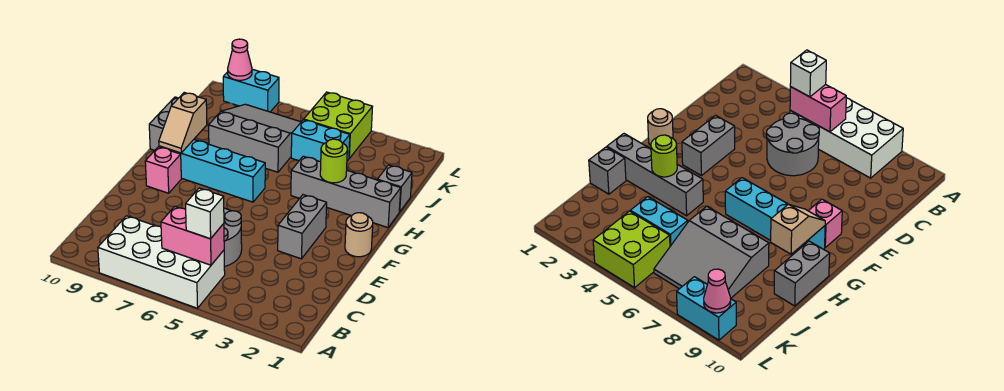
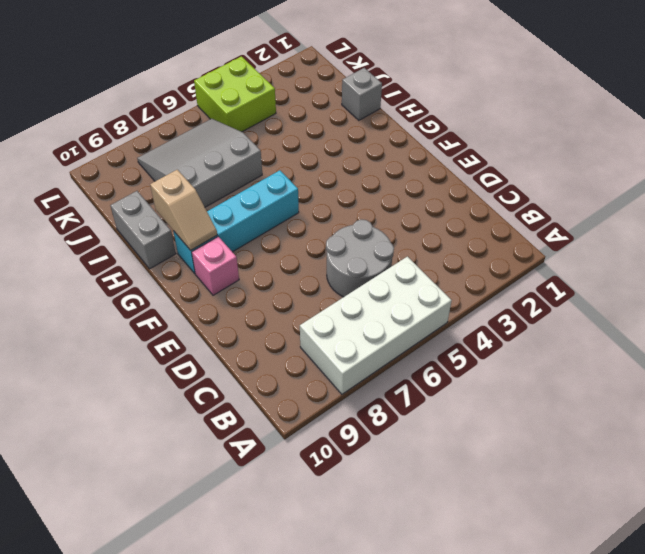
none -> grey brick E3:F3 level 1
none -> tan round brick F1 level 1
none -> grey brick H1:H4 level 1

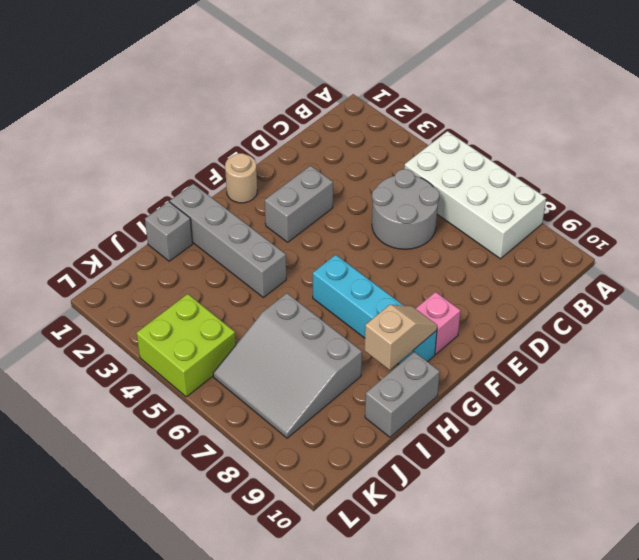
none -> cyan brick J4:J5 level 1
none -> cyan brick L8:L9 level 1
none -> pink brick B5:B6 level 2

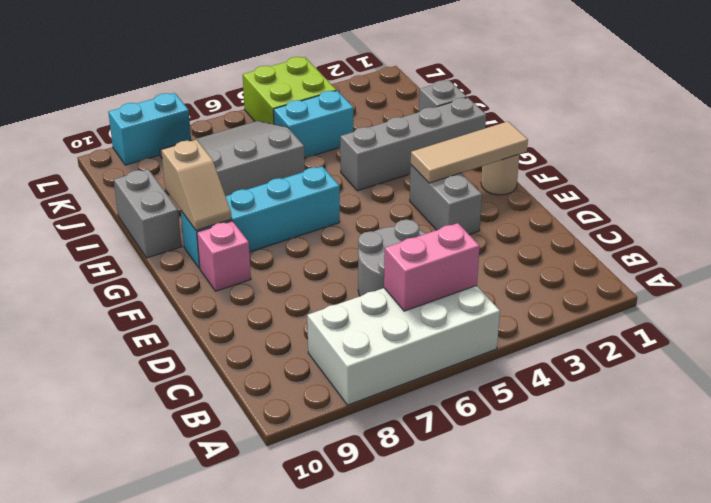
tan tile F1:F3 level 2 -> none
none -> lime round brick H3 level 2
none -> pink cone L9 level 2
none -> white brick B5 level 3

